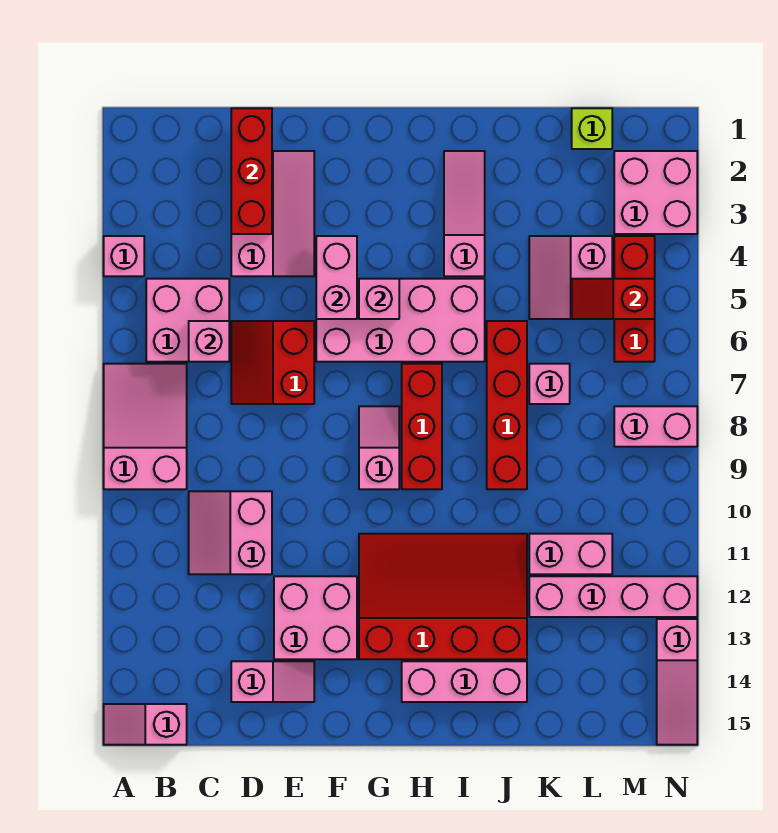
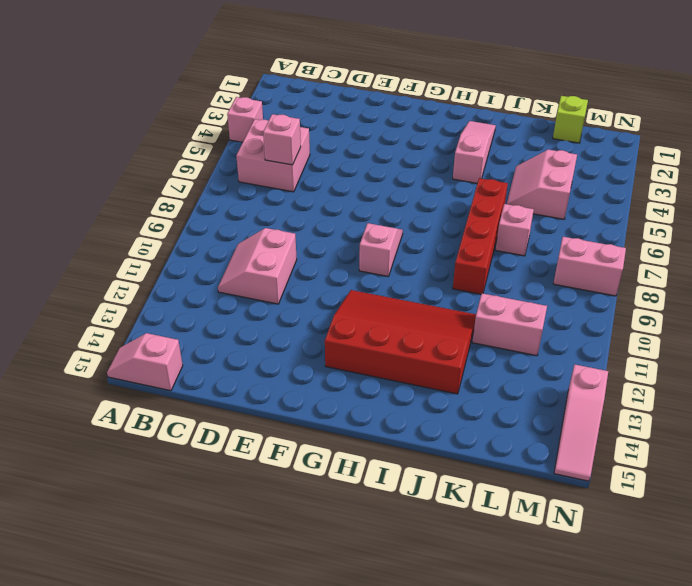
none -> pink slope A7:B9 level 1 top 9
none -> pink slope D2:E4 level 1 top D
none -> red slope D6:E7 level 1 top E
none -> pink slope D14:E14 level 1 top D

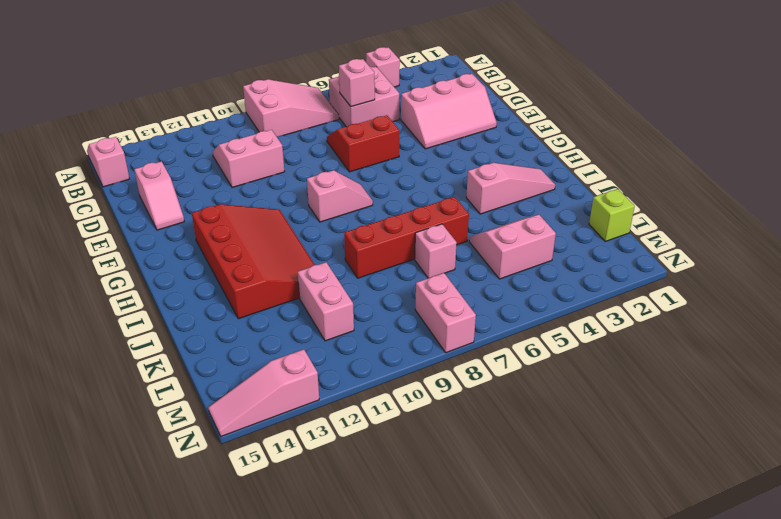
none -> pink brick E12:F13 level 1
none -> pink brick F5:I6 level 1
none -> red brick H7:H9 level 1
none -> pink brick H14:J14 level 1

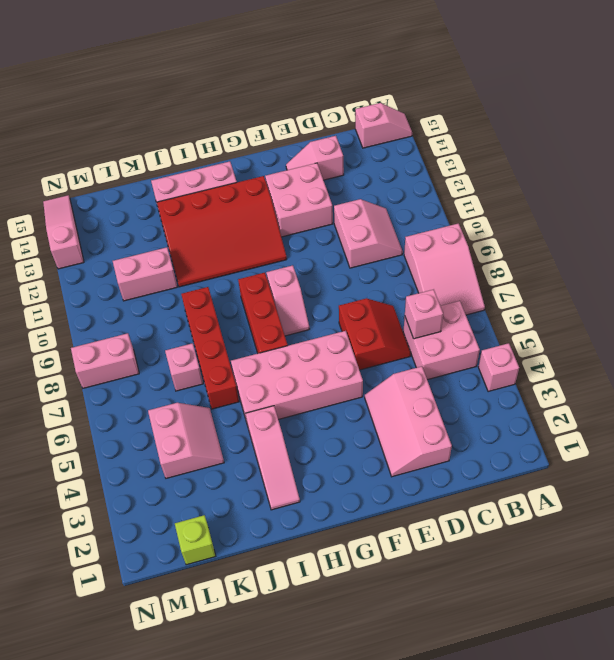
none -> pink brick K12:N12 level 1
none -> pink brick M2:N3 level 1
none -> red brick M4:M6 level 1
none -> red brick D1:D3 level 2

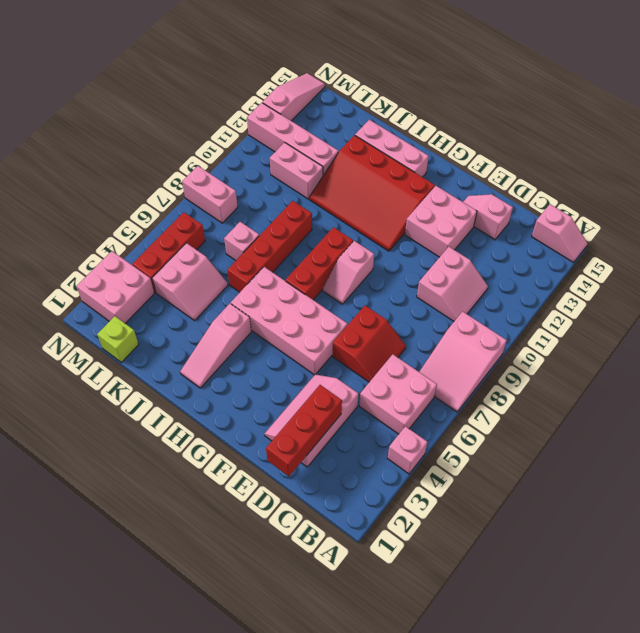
none -> pink brick C6 level 2
none -> pink brick F4:F5 level 2
none -> pink brick G5 level 2
none -> red slope L5:M5 level 2 top M

